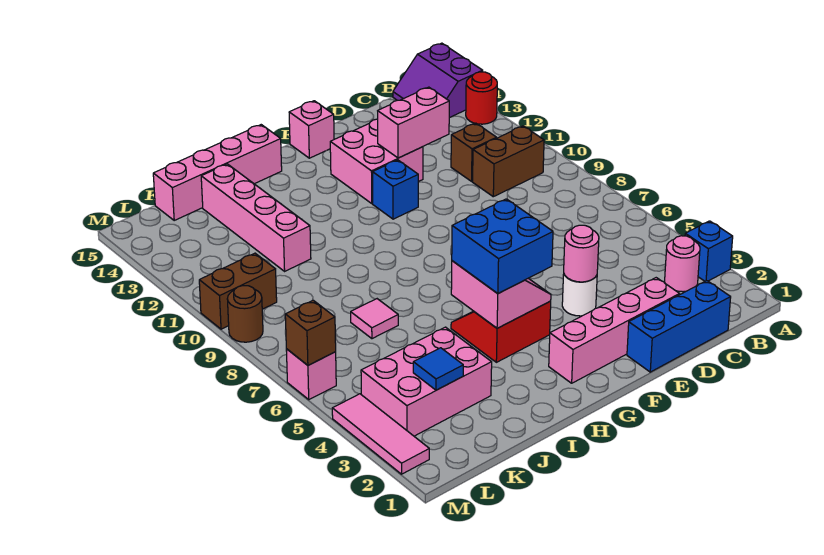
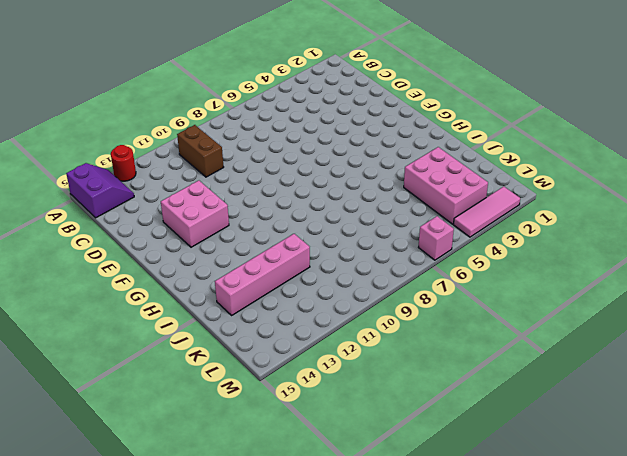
purple slope A14:B15 level 1 top 15 -> purple slope A14:B15 level 1 top A
none -> blue brick A3 level 1
none -> pink round brick B3 level 1
none -> blue brick C1:E1 level 1

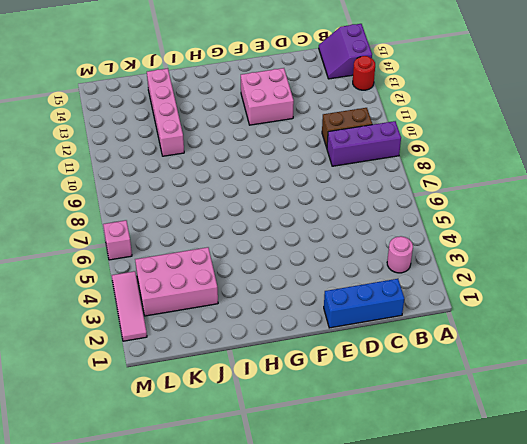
purple brick A9:C9 level 1 -> none
none -> blue brick A3 level 1
none -> brown brick C11 level 1
none -> pink brick D2:G2 level 1

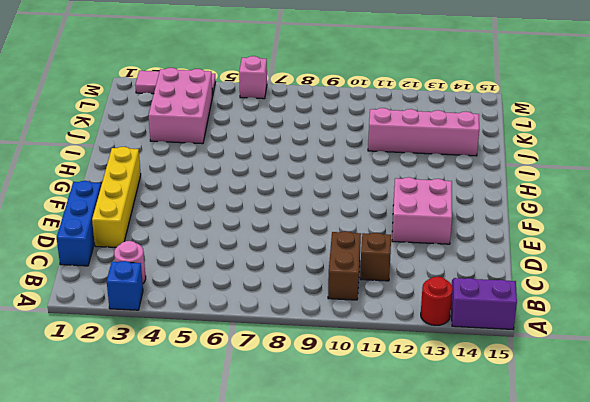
yellow brick D2:G2 level 1 -> pink brick D2:G2 level 1
none -> white round brick E4 level 1
none -> blue brick F11 level 1
none -> pink brick F15 level 1

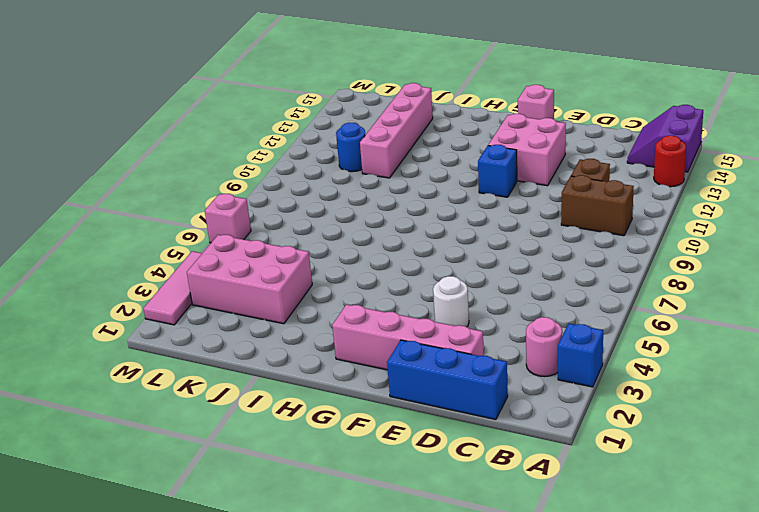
blue round brick K11 level 1 -> none
none -> red slope G4:H5 level 1 top 4
none -> pink brick H15:K15 level 1
none -> pink tile J7 level 1

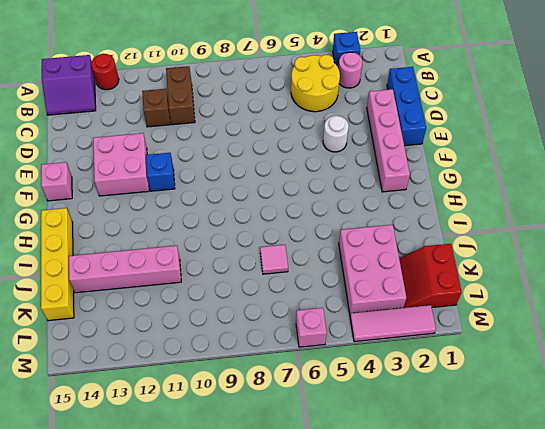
yellow round brick B4:C5 level 1 -> none
yellow brick H15:K15 level 1 -> pink brick H15:K15 level 1
red slope K1:L2 level 1 top 1 -> red slope G4:H5 level 1 top 4
none -> brown brick L10:M10 level 1
none -> brown round brick M9 level 1
none -> pink brick D12:E12 level 2

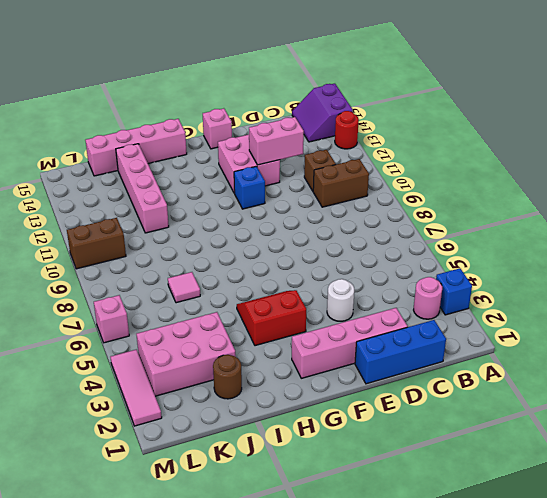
brown round brick J2 level 1 -> brown round brick M9 level 1
none -> pink round brick E4 level 2
none -> pink slope G4:H5 level 2 top H
none -> blue tile K3 level 2

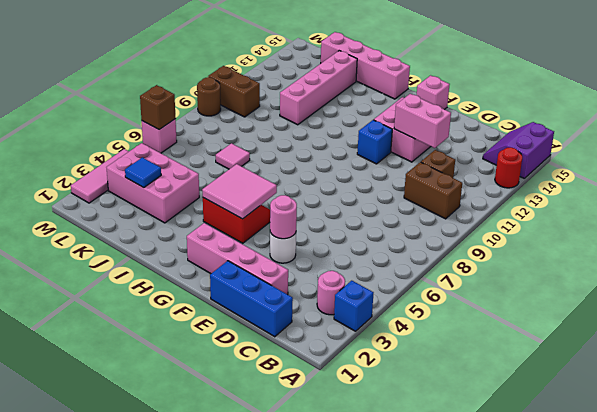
pink tile G4:H5 level 2 -> pink slope G4:H5 level 2 top H
none -> blue brick G4:H5 level 3

